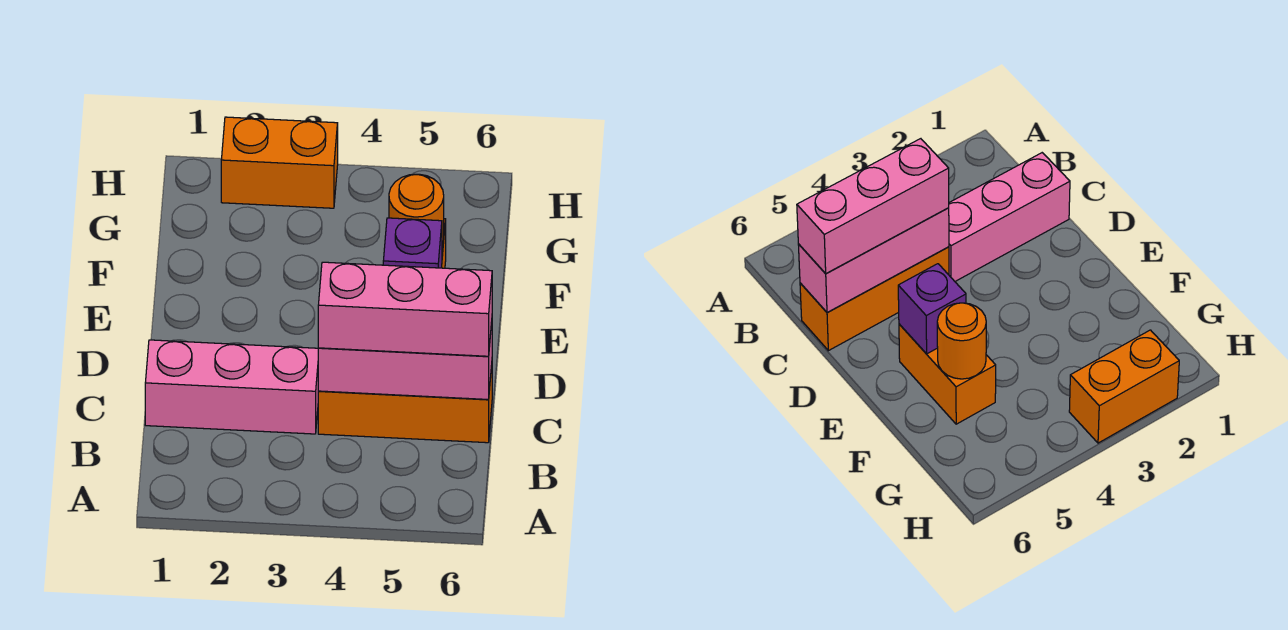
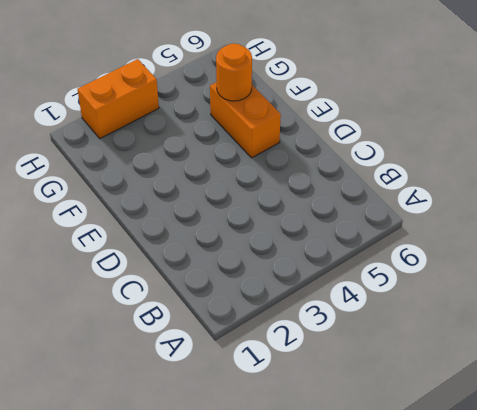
none -> pink brick C1:C3 level 1
none -> orange brick C4:C6 level 1

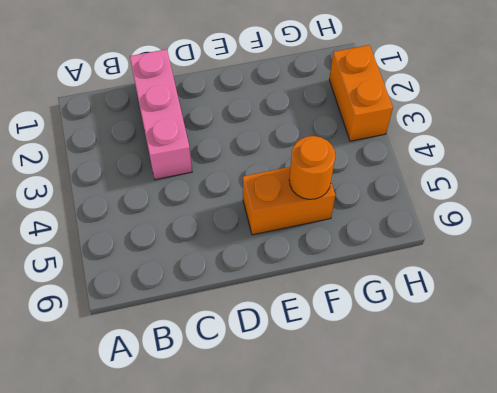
none -> orange brick C4:C6 level 1
none -> pink brick C4:C6 level 2

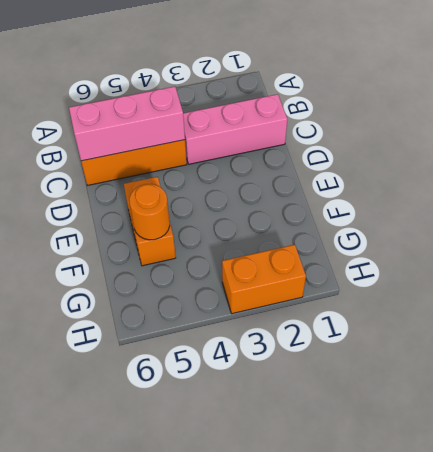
none -> purple brick E5 level 2
none -> pink brick C4:C6 level 3

